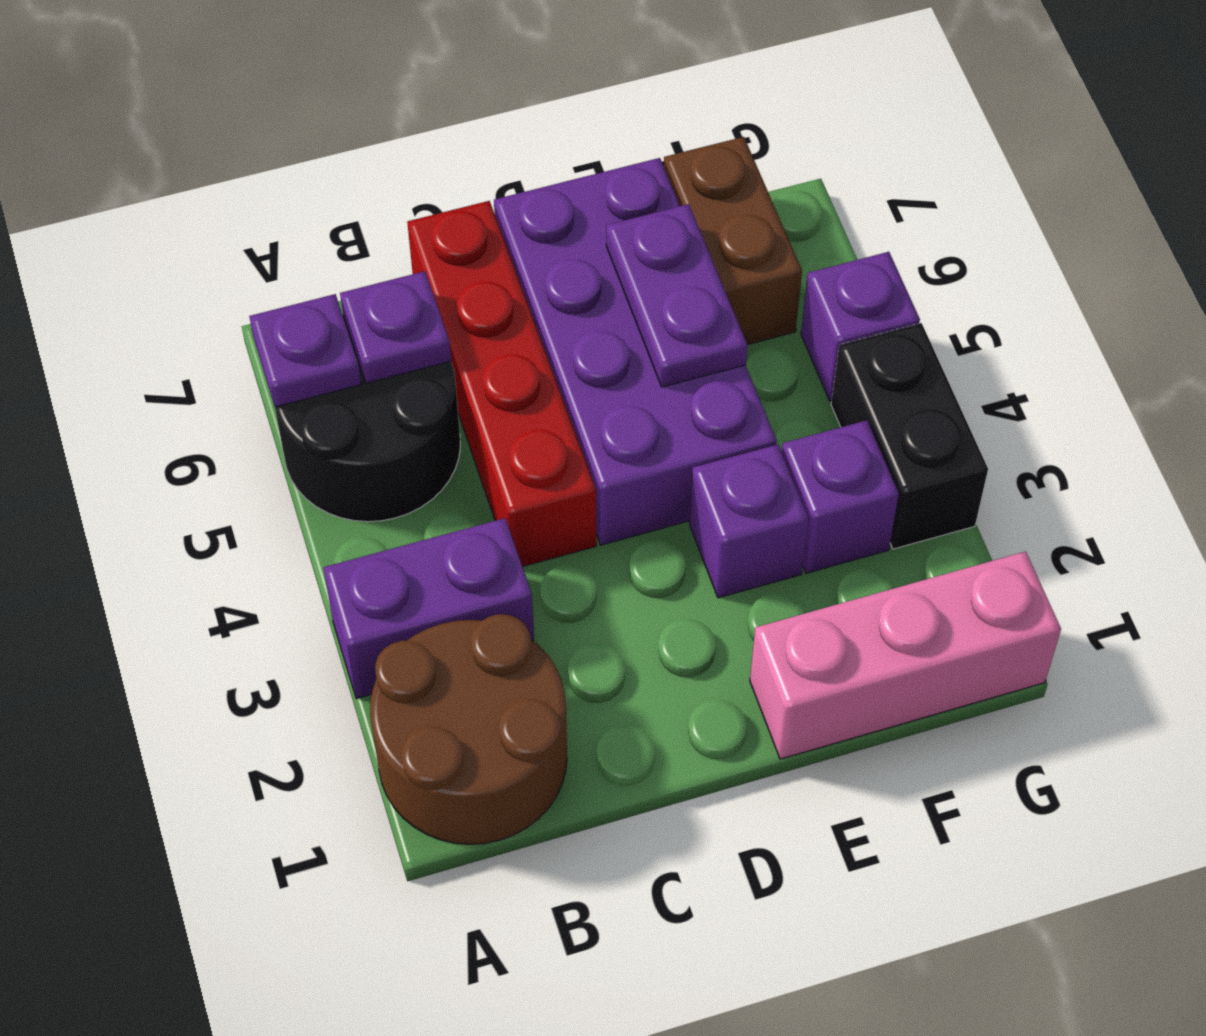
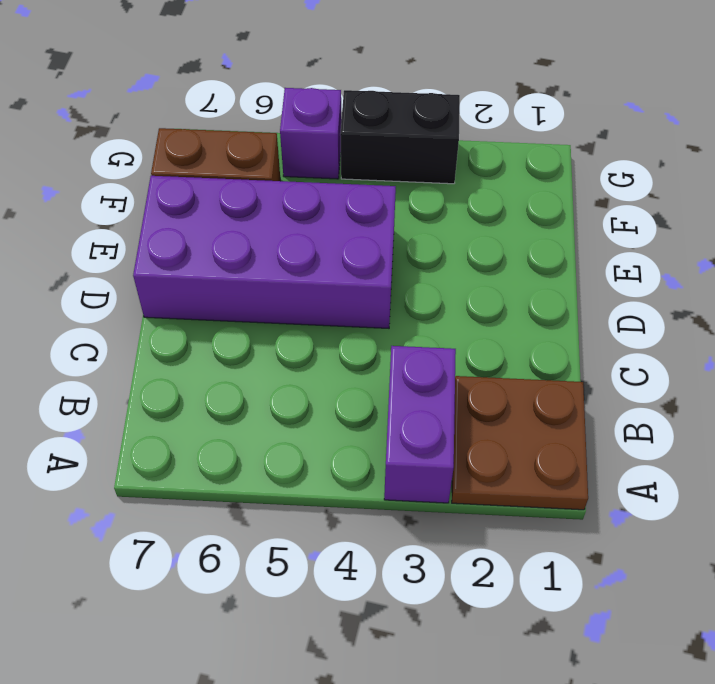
brown plate A1:B2 level 1 -> brown round brick A1:B2 level 1
none -> black round brick A5:B6 level 1
none -> red brick C4:C7 level 1
none -> pink brick E1:G1 level 1

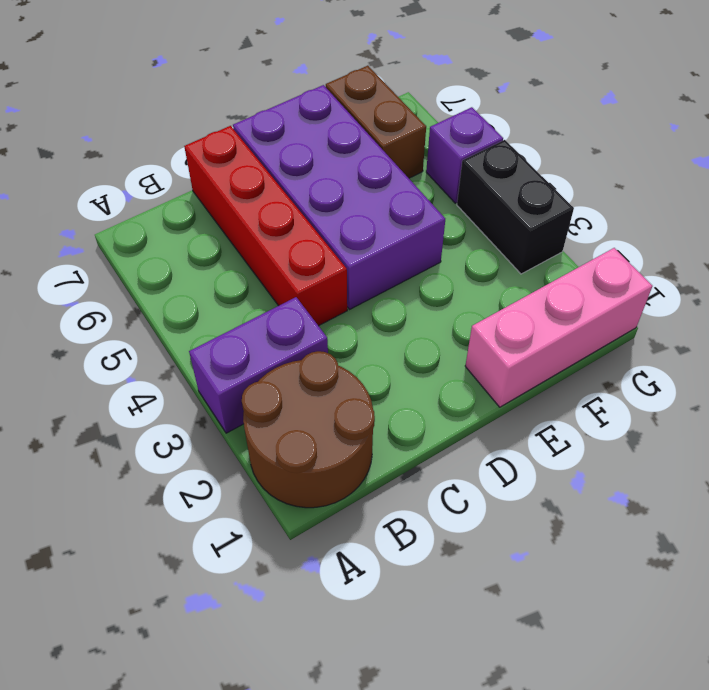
none -> black round brick A5:B6 level 1
none -> purple brick E3 level 1
none -> purple brick F3 level 1

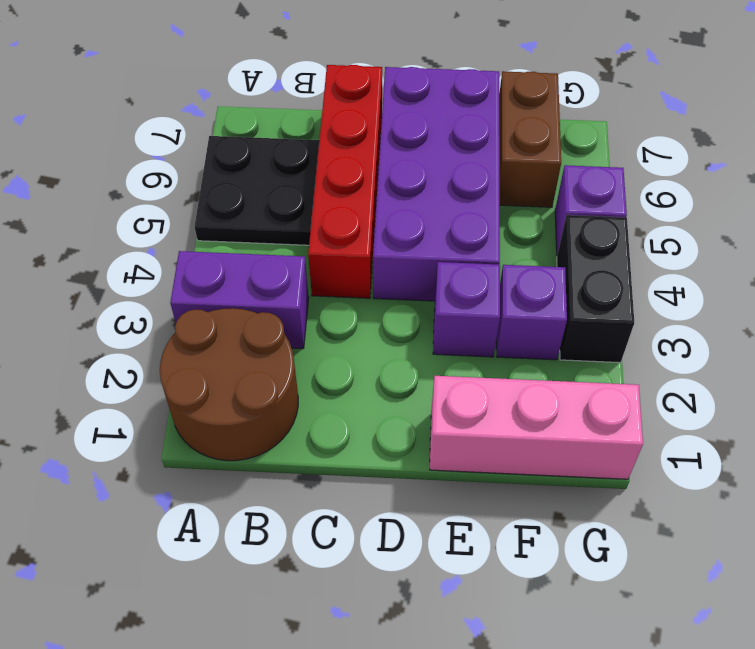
black plate A5:B6 level 1 -> black round brick A5:B6 level 1
none -> purple plate A6 level 2
none -> purple plate B6 level 2
none -> purple plate E5:E6 level 2

